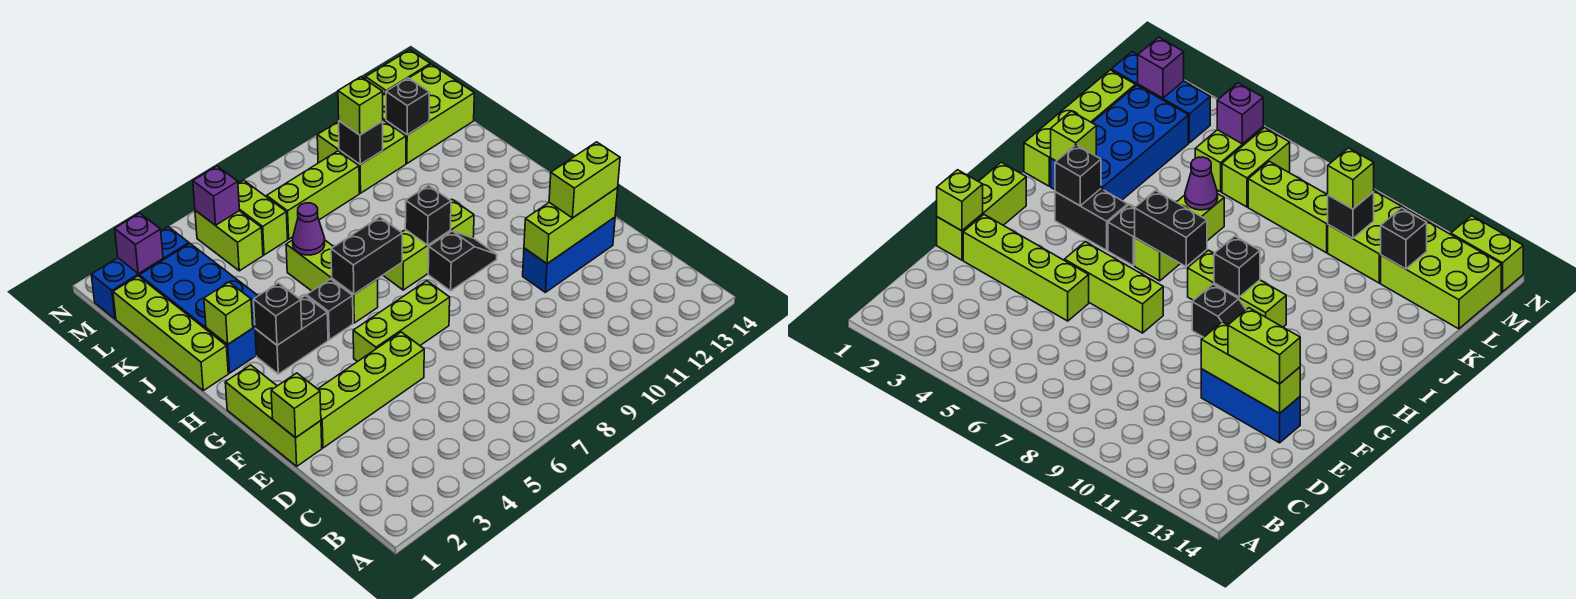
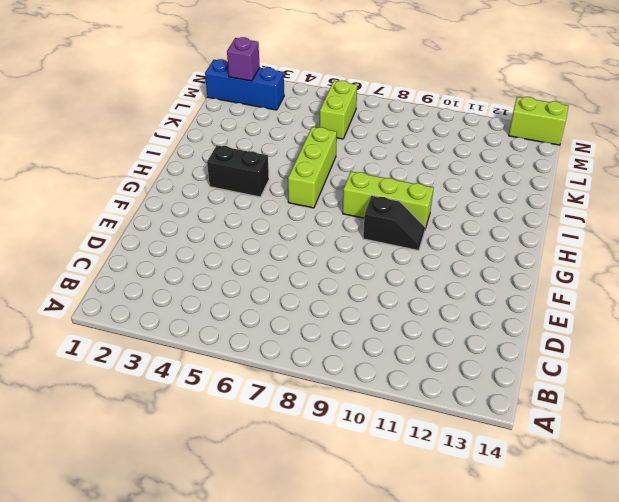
none -> lime brick E1:G1 level 1
none -> lime brick E2:E5 level 1
none -> blue brick E11:E13 level 1
none -> lime brick F5:F7 level 1

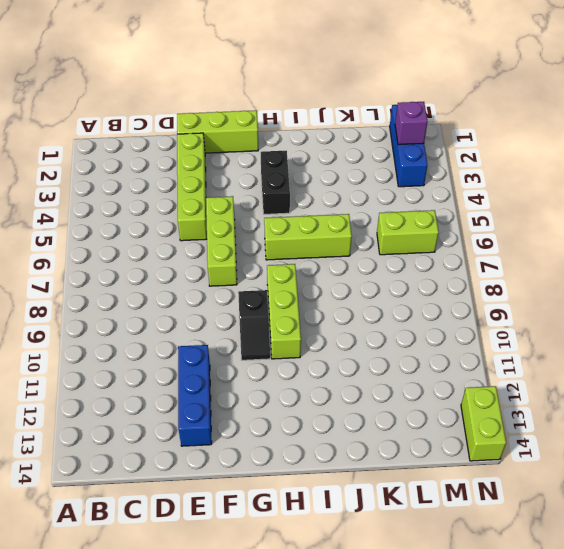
none -> black brick H5 level 1
none -> lime brick I1:L1 level 1
none -> blue brick I2:L3 level 1
none -> lime brick L5:M5 level 1

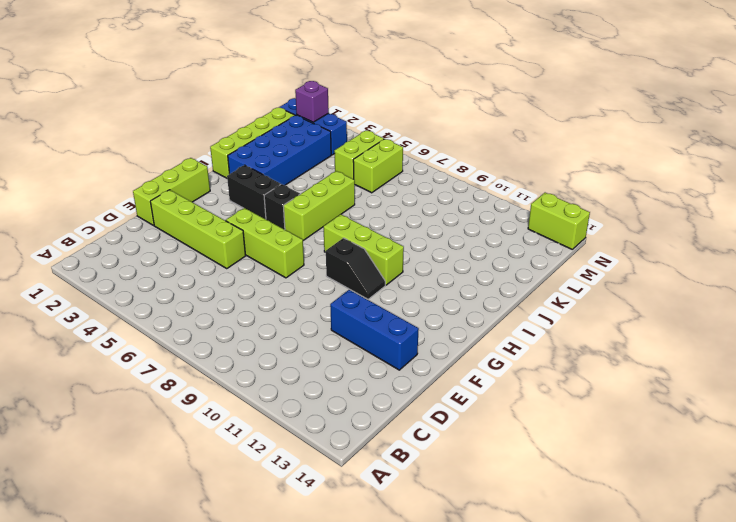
none -> lime brick L7:L9 level 1
none -> lime brick L10:M11 level 1
none -> lime brick L12:M14 level 1
none -> lime brick E1 level 2

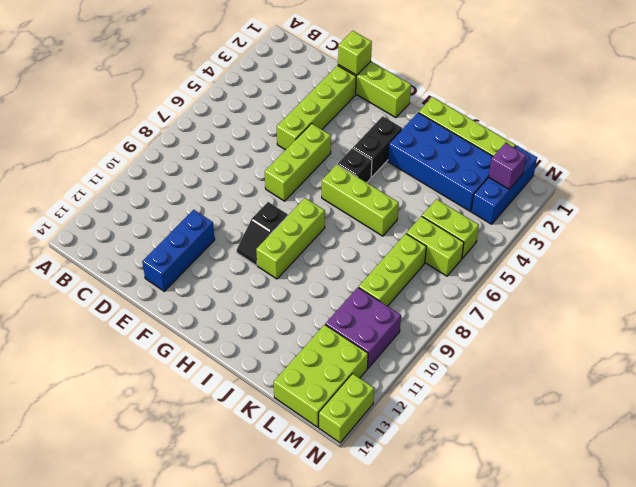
purple brick L10:M11 level 1 -> lime brick L10:M11 level 1
none -> lime brick E11:E13 level 2
none -> black brick H3 level 2
none -> black brick H6:H7 level 2
none -> black brick H9 level 2

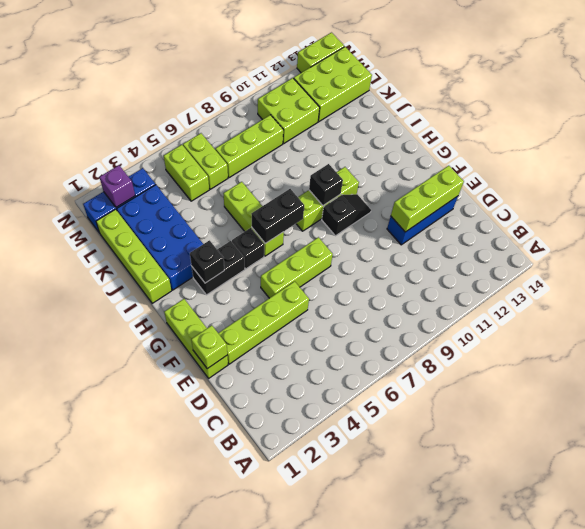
none -> lime brick I2 level 2
none -> purple cone J6 level 2
none -> black brick L10 level 2
none -> black brick L12 level 2

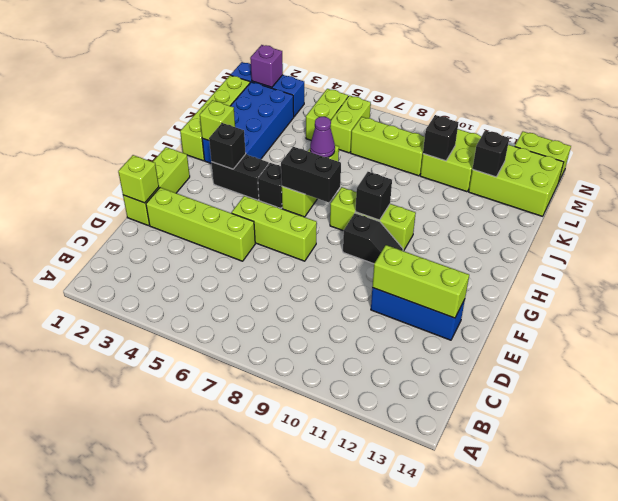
none -> purple brick M5 level 2
none -> lime brick E12:E13 level 3
none -> lime brick L10 level 3

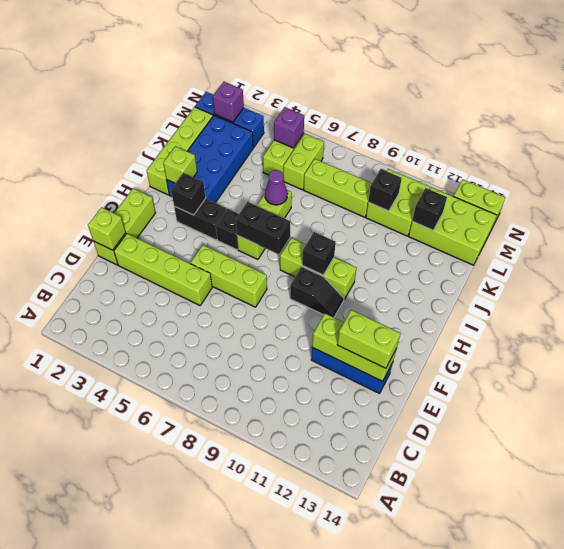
none -> lime brick L10 level 3

